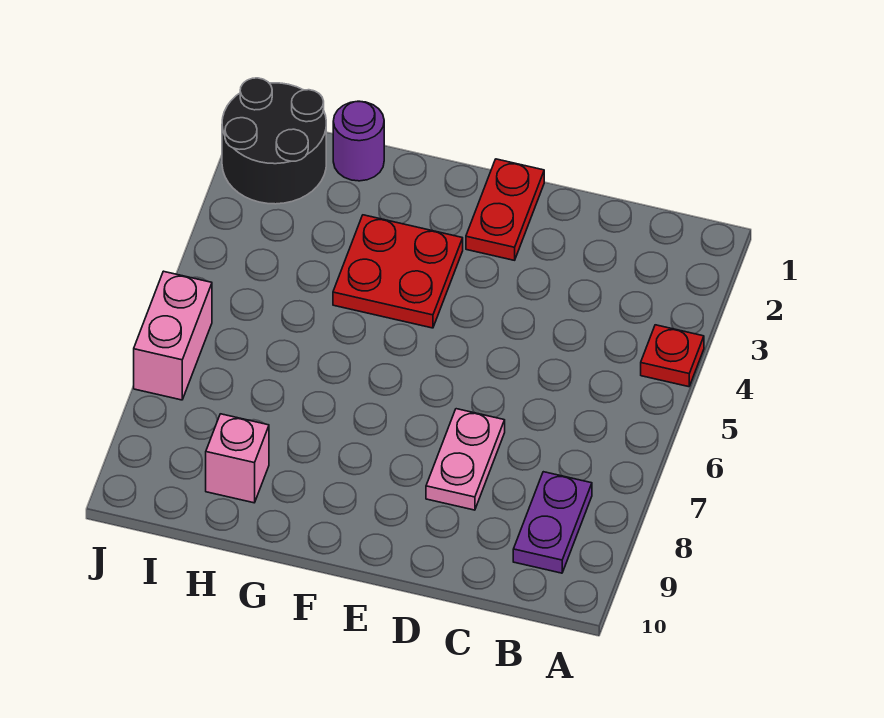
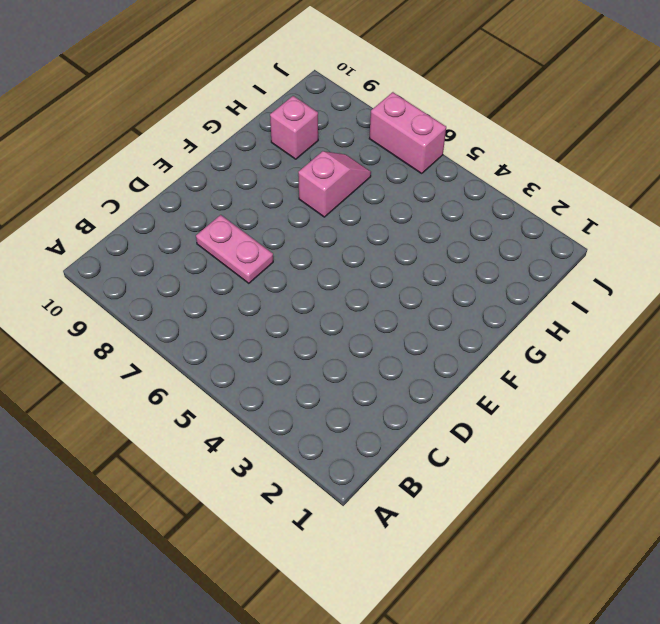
pink slope G7:H7 level 1 top G -> none
none -> red plate A4 level 1
none -> purple plate B8:B9 level 1

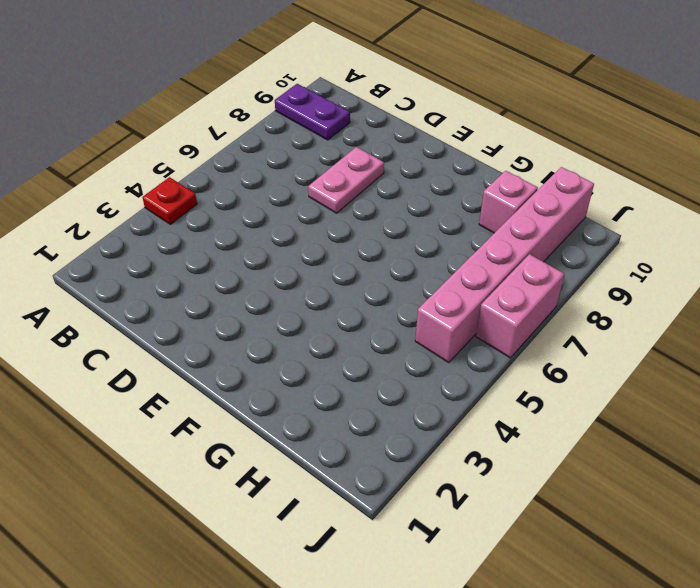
purple plate A9:B9 level 1 -> purple plate B8:B9 level 1
pink brick I5:I10 level 1 -> none
none -> red plate E1:E2 level 1
none -> red plate F3:G4 level 1

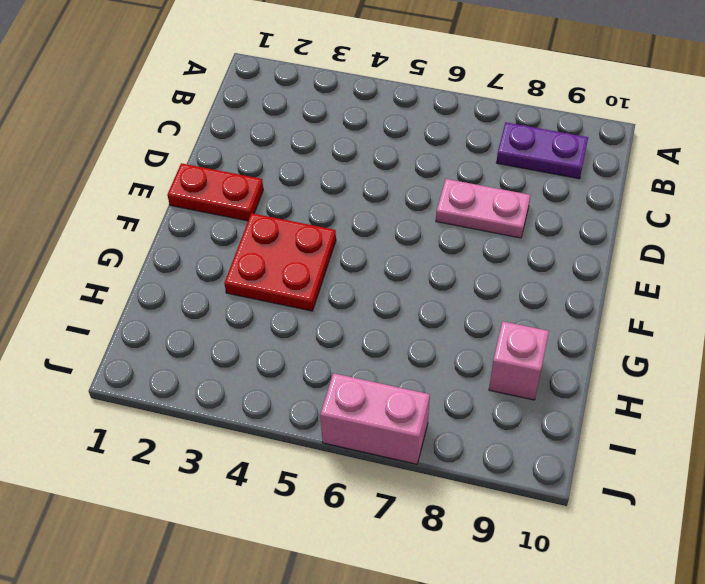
none -> red plate A4 level 1
none -> purple round brick H1 level 1

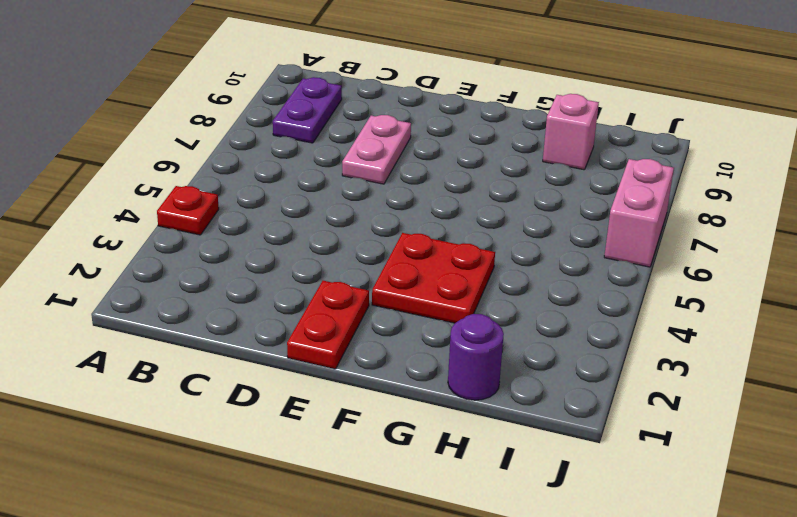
none -> black round brick I1:J2 level 1

